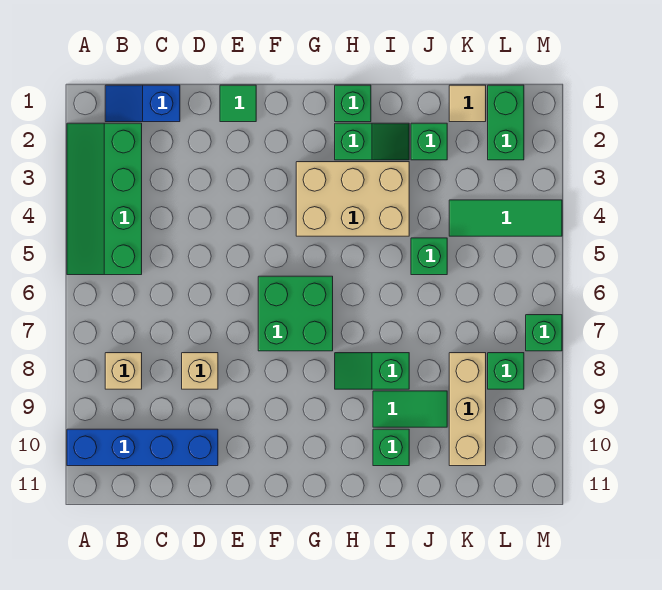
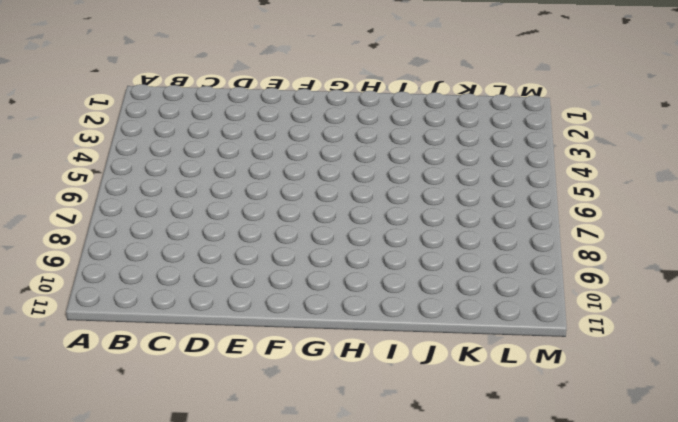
none -> green slope A2:B5 level 1 top B
none -> blue brick A10:D10 level 1
none -> blue slope B1:C1 level 1 top C

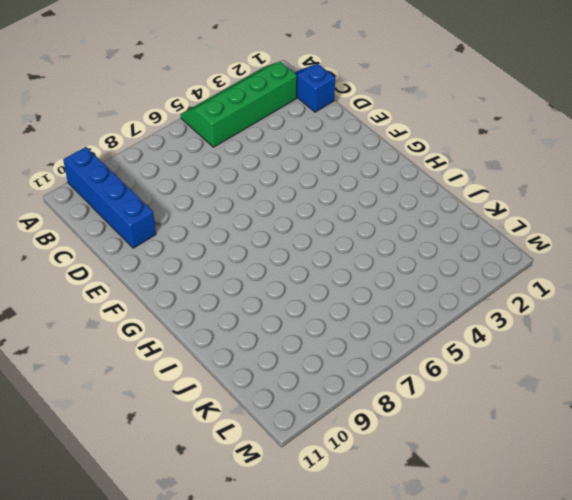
none -> tan brick B8 level 1
none -> tan brick D8 level 1
none -> green tile E1 level 1

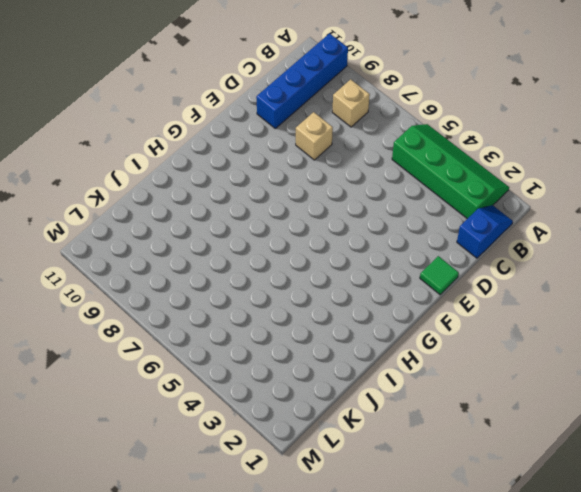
none -> green brick F6:G7 level 1
none -> tan brick G3:I4 level 1
none -> green brick H1 level 1

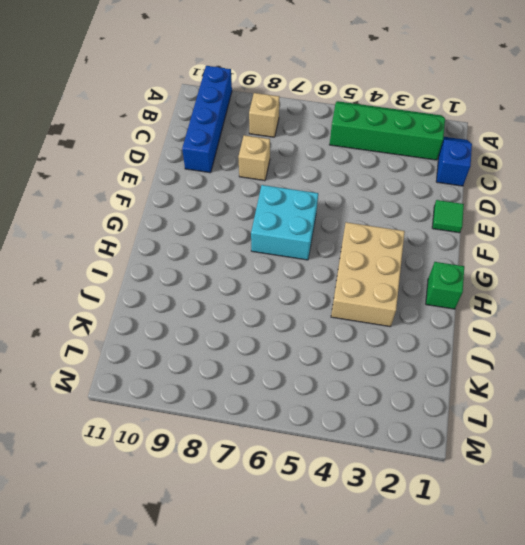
cyan brick F6:G7 level 1 -> green brick F6:G7 level 1
none -> green slope H2:I2 level 1 top H
none -> green slope H8:I8 level 1 top I
none -> green tile I9:J9 level 1

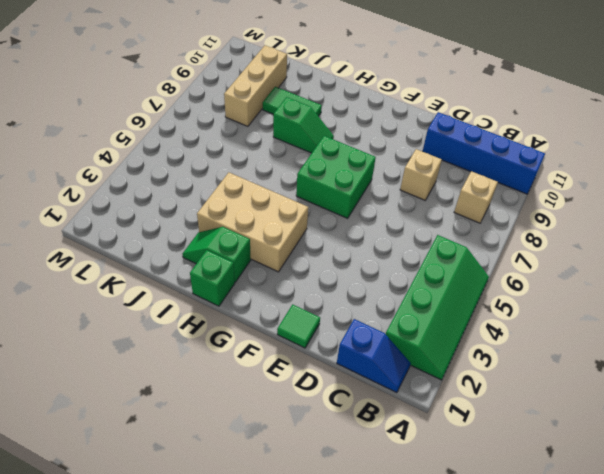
none -> green brick I10 level 1
none -> green brick J2 level 1
none -> green brick J5 level 1

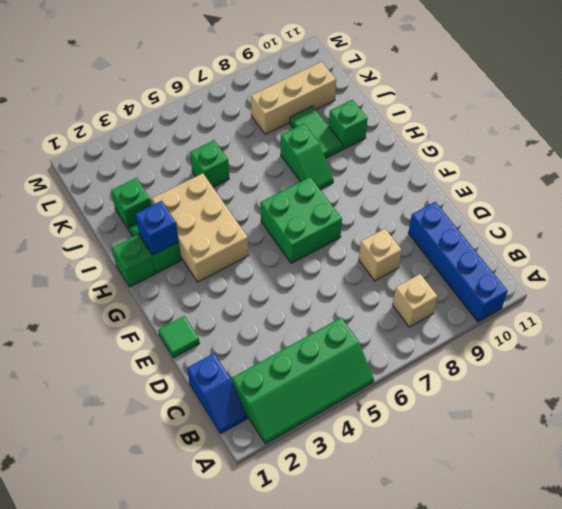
blue brick H2 level 2 -> none
none -> tan tile K1 level 1
none -> green tile K4:M4 level 1
none -> green brick L1:L2 level 1

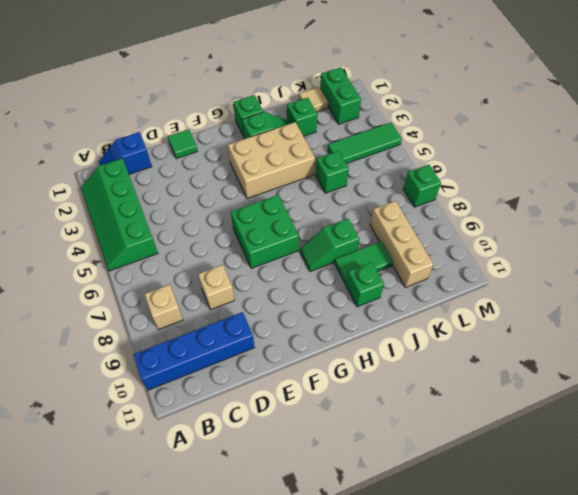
none -> green brick L8 level 1

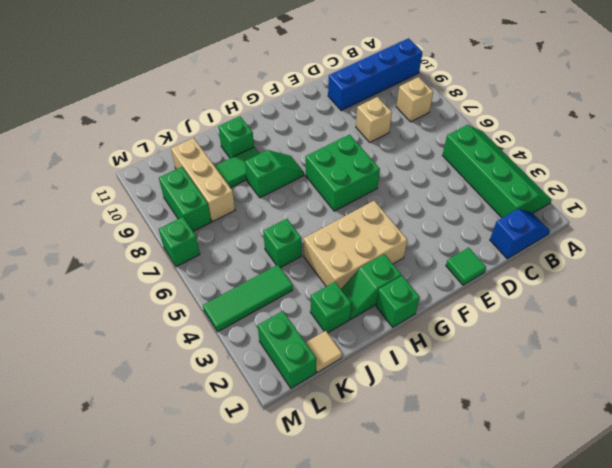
green brick L8:L9 level 1 -> green brick L8 level 1

